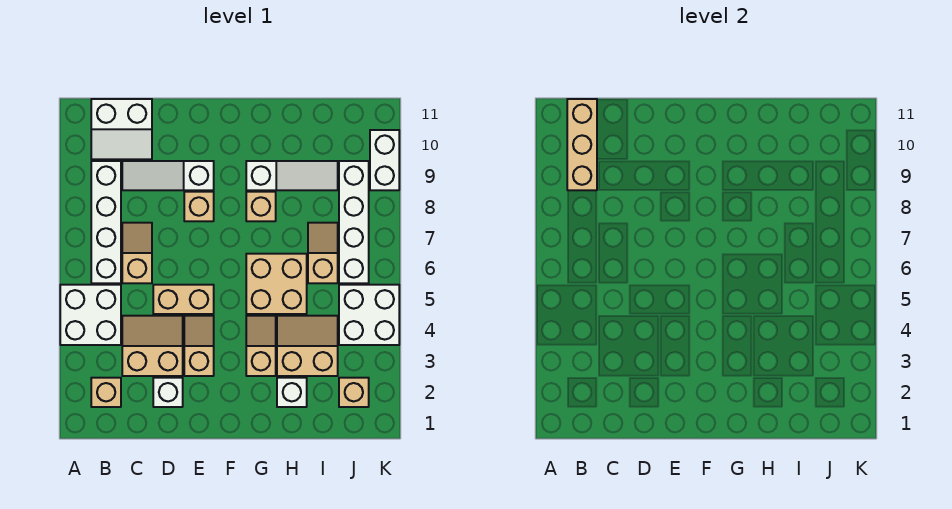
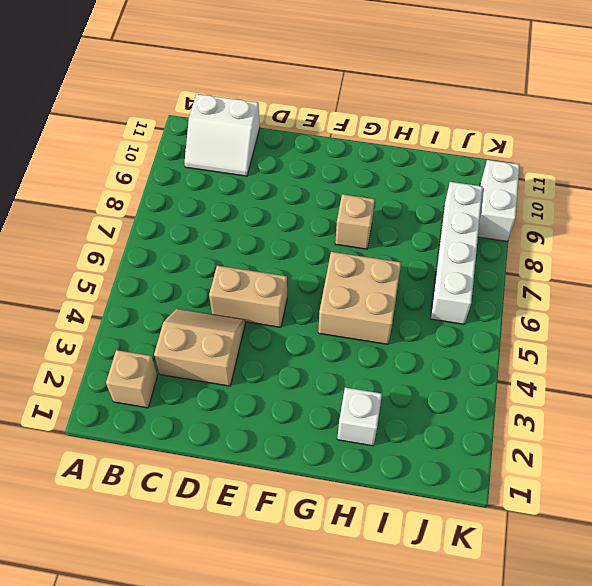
none -> white brick A4:B5 level 1
none -> white brick B6:B9 level 1
none -> tan slope C6:C7 level 1 top 6

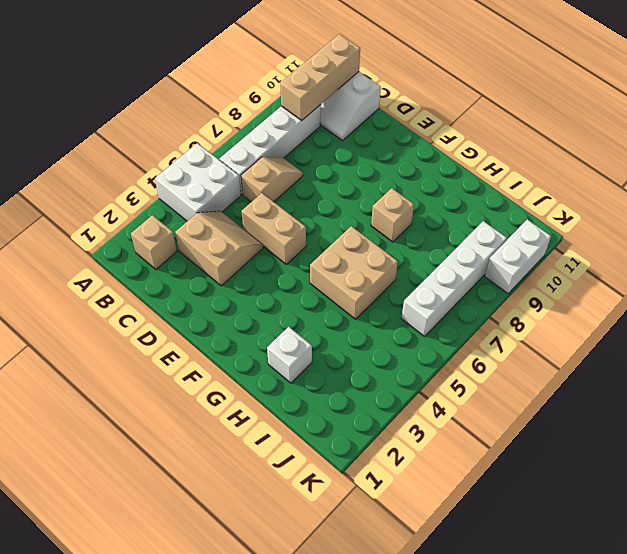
none -> white slope C9:E9 level 1 top E
none -> white brick D2 level 1
none -> tan slope E3:E4 level 1 top 3

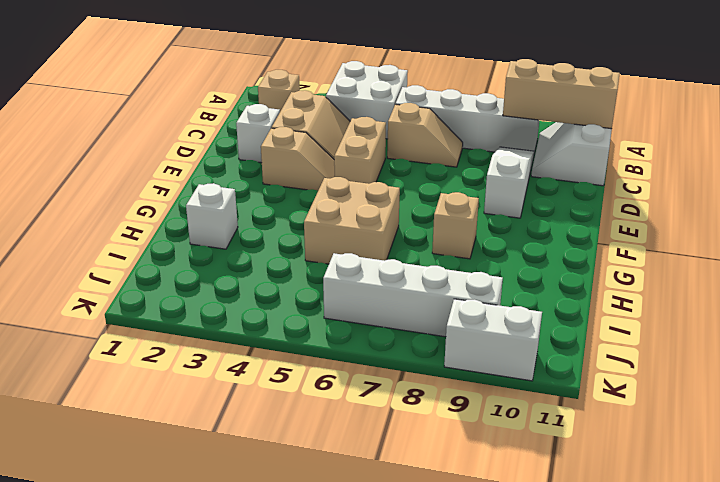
none -> tan brick E8 level 1
none -> tan slope G3:G4 level 1 top 3
none -> white slope G9:I9 level 1 top G

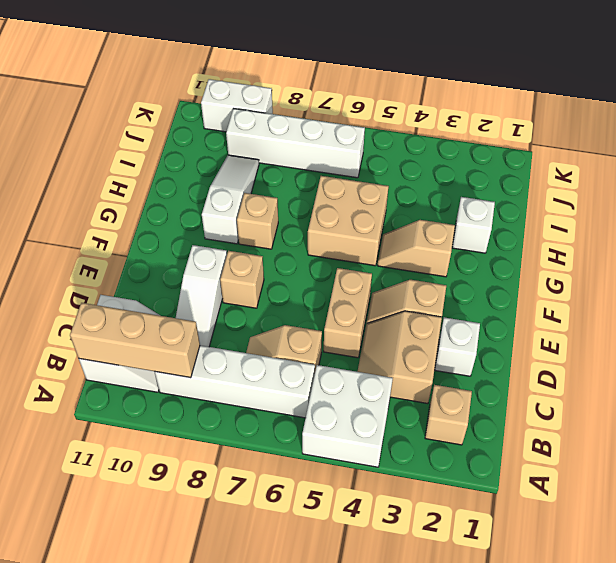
none -> tan slope H3:I4 level 1 top 3
none -> tan slope I6:I7 level 1 top 6
none -> tan brick J2 level 1

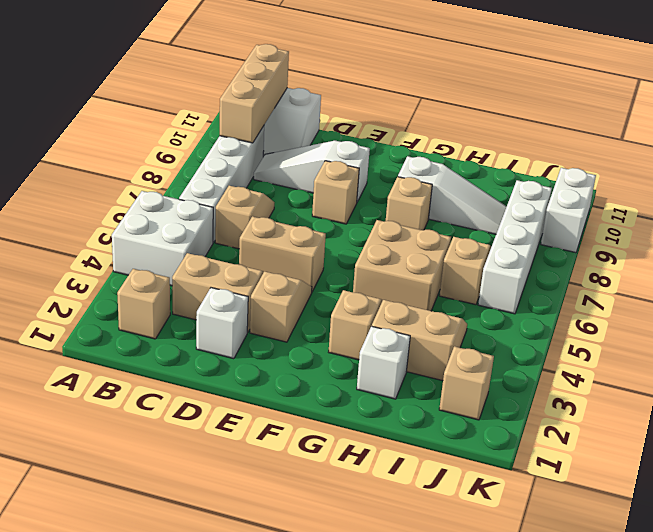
none -> white brick J4:K5 level 1

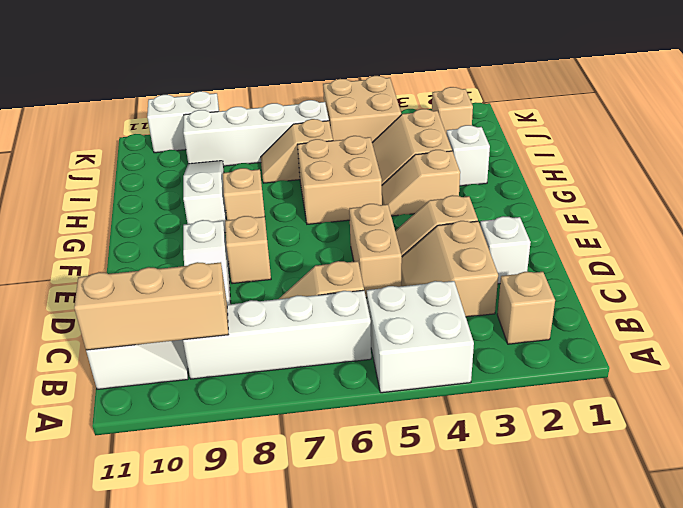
tan brick J4:K5 level 1 -> white brick J4:K5 level 1

